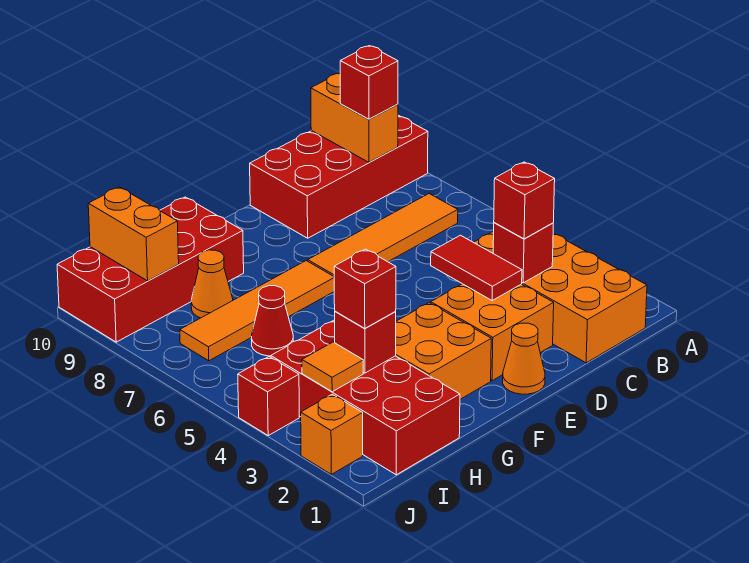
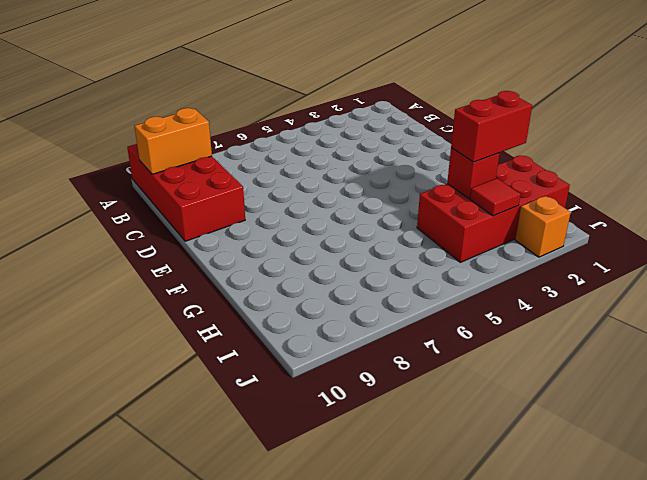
red brick H2:H3 level 3 -> red brick H3 level 3
red tile I3 level 2 -> orange tile I3 level 2
none -> orange brick B1:C4 level 1
none -> orange tile B7:E7 level 1
none -> orange brick D2:E3 level 1

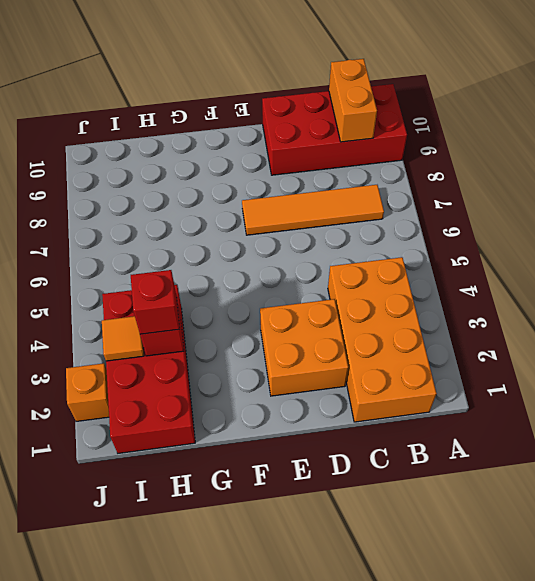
none -> orange cone E1 level 1
none -> orange brick F2:G3 level 1
none -> orange tile F7:I7 level 1

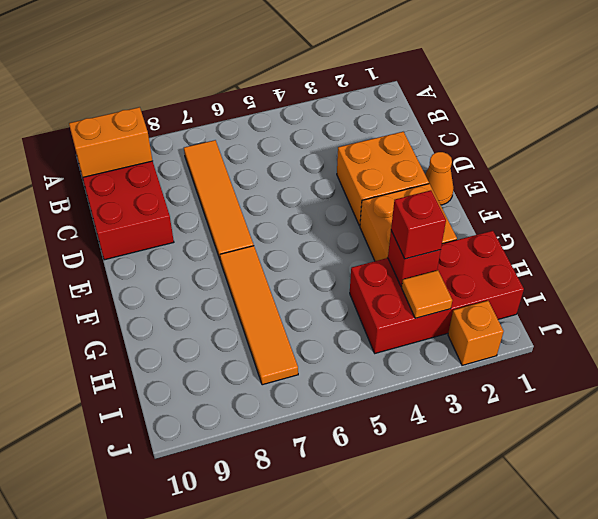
none -> orange brick B1:C4 level 1
none -> red brick G9:J10 level 1
none -> red cone H6 level 1

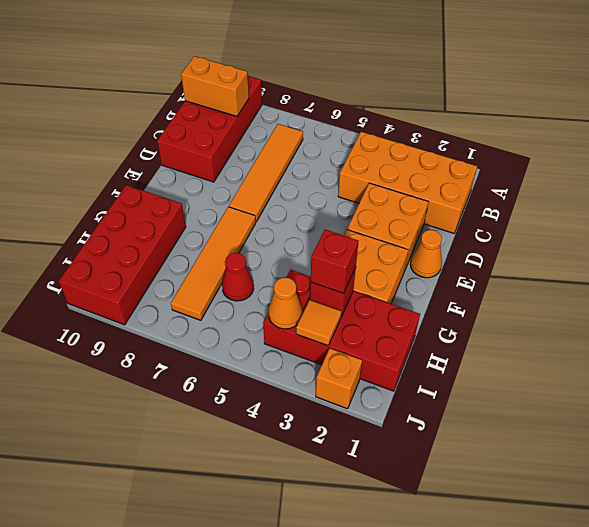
orange cone I4 level 2 -> orange cone H8 level 1
none -> red brick J4 level 1
none -> red brick C3 level 2
none -> red tile D3:D4 level 2

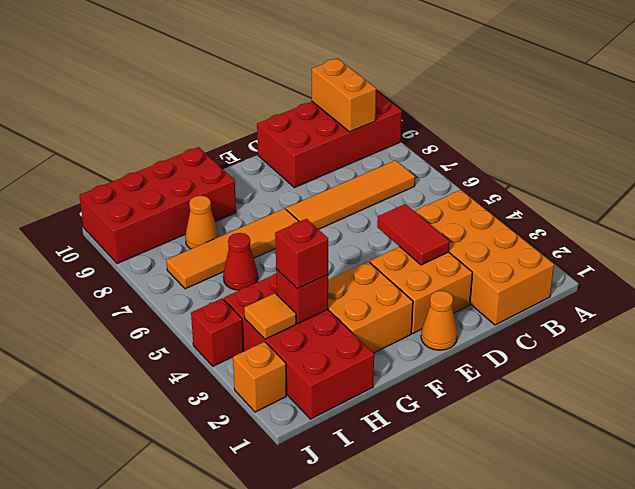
none -> red brick C3 level 2
none -> orange brick I9:I10 level 2
none -> red brick B9 level 3

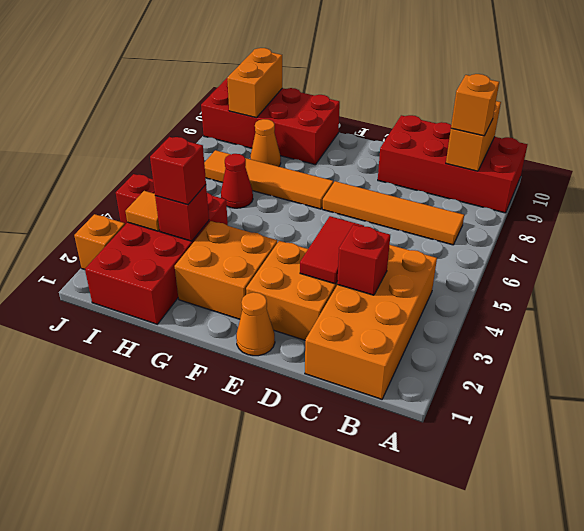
orange brick B9 level 3 -> red brick B9 level 3
none -> red brick C3 level 3

